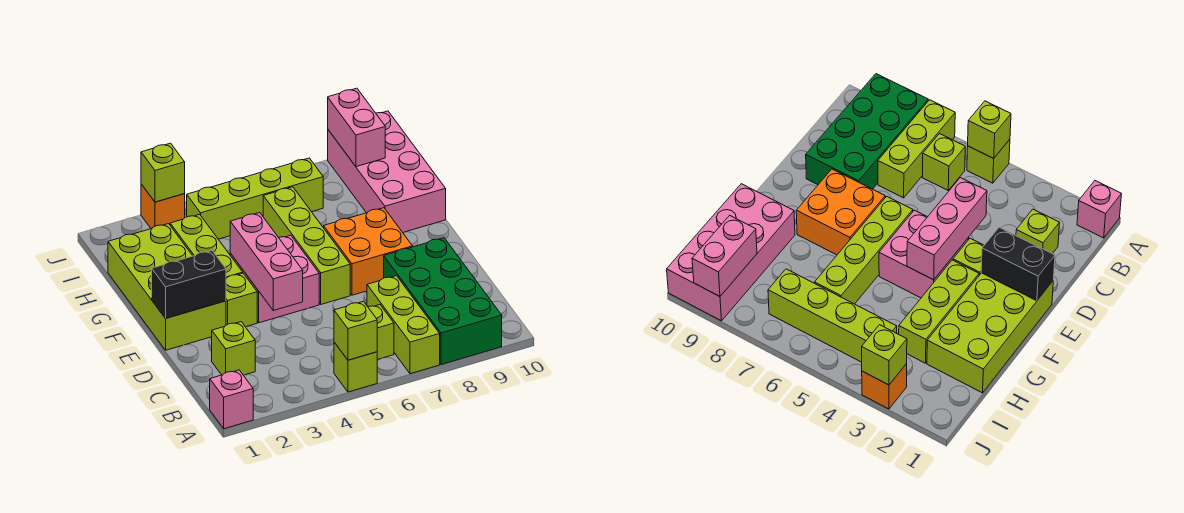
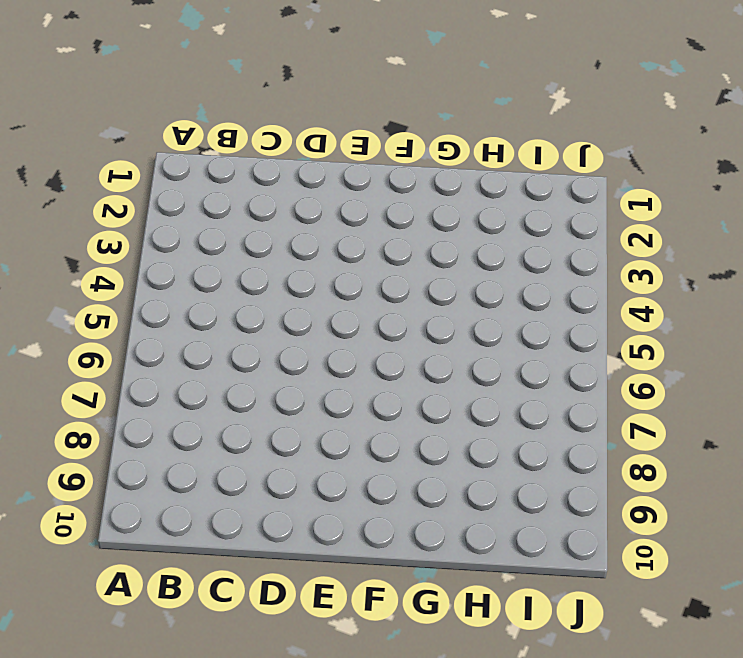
none -> pink brick A1 level 1
none -> lime brick A5 level 1
none -> lime brick A7:C7 level 1

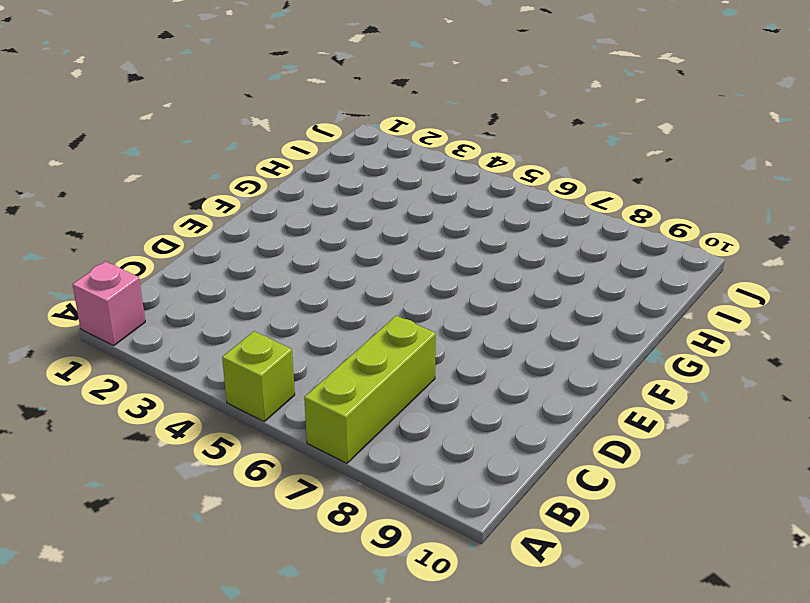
none -> green brick A8:D9 level 1
none -> lime brick B6 level 1
none -> lime brick C2 level 1

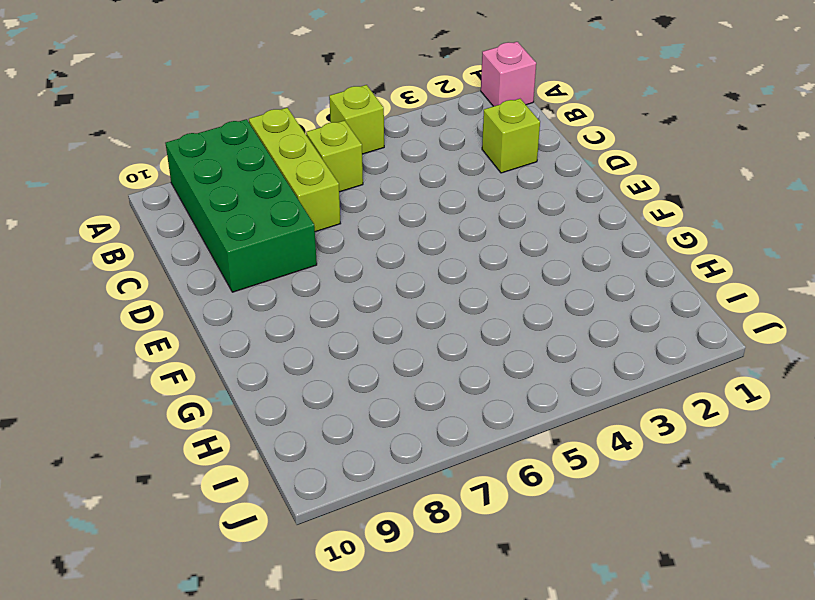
none -> lime brick E1:H2 level 1
none -> lime brick E3 level 1
none -> pink brick E4:F5 level 1

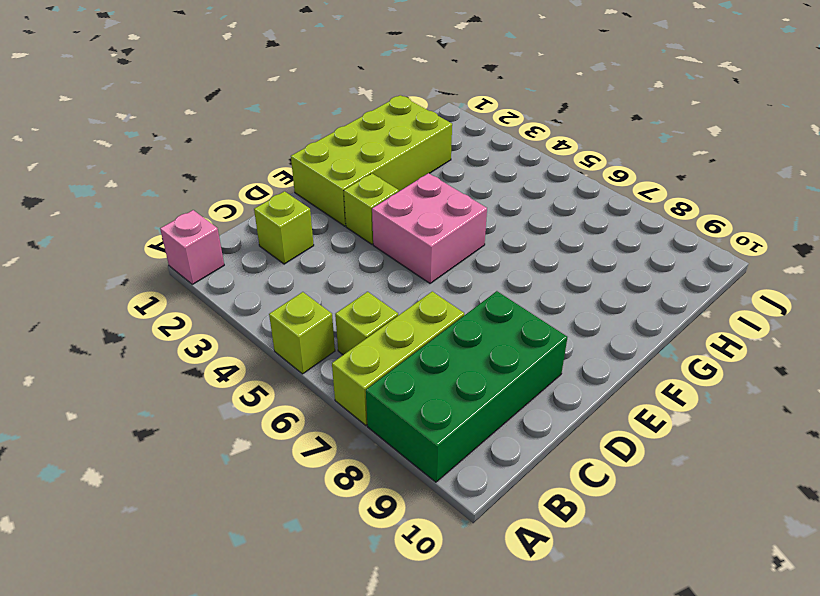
none -> lime brick E6:H6 level 1
none -> orange brick E7:F8 level 1
none -> lime brick F3:H3 level 1

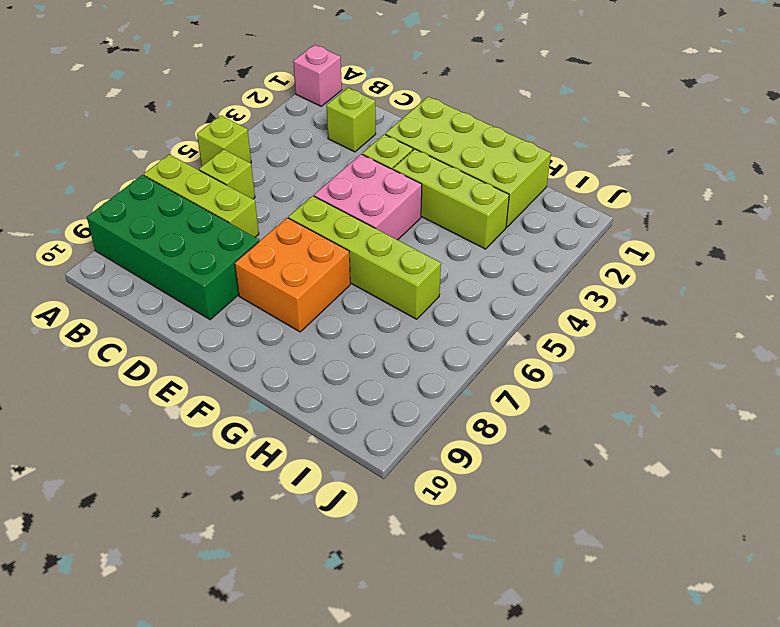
none -> pink brick G9:J10 level 1
none -> lime brick I4:I7 level 1
none -> orange brick J3 level 1

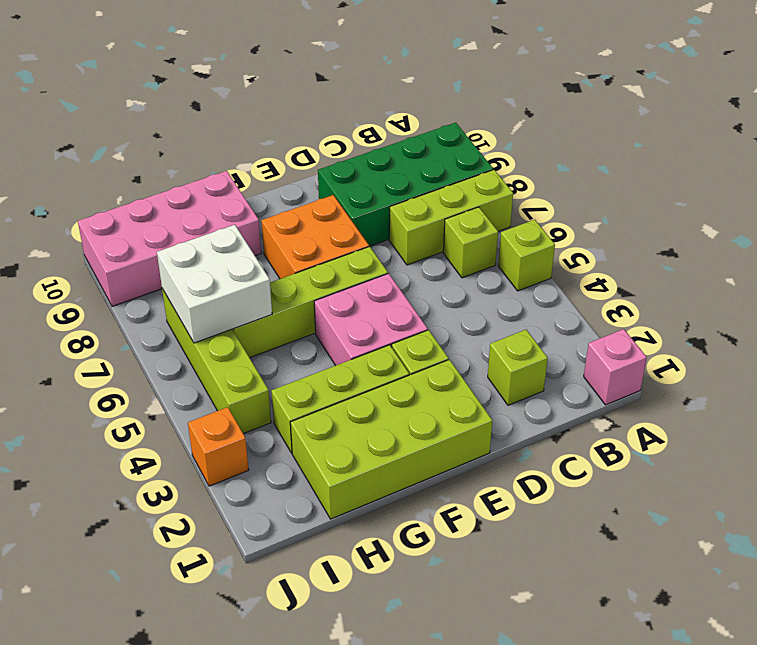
white brick H6:I7 level 2 -> none
none -> lime brick A5 level 2
none -> pink brick D4:F4 level 2
none -> black brick E1:E2 level 2

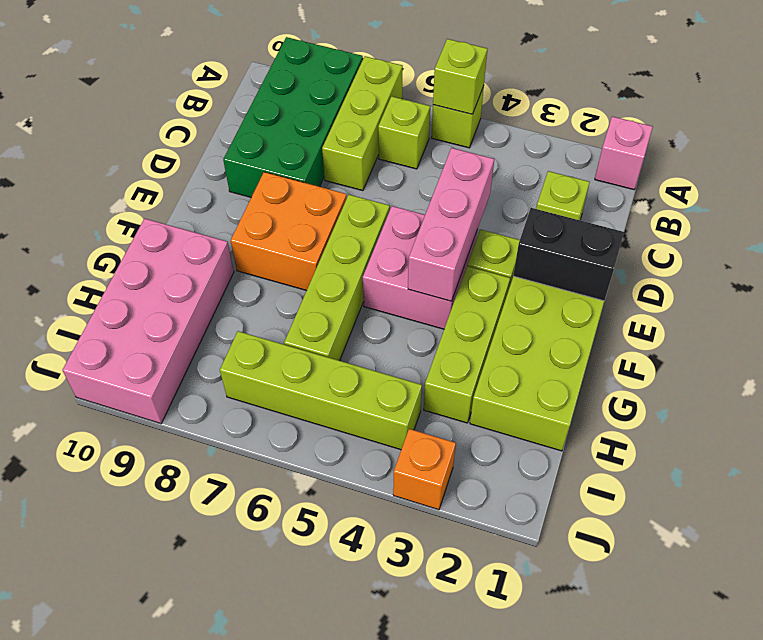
none -> pink brick I9:J9 level 2
none -> lime brick J3 level 2

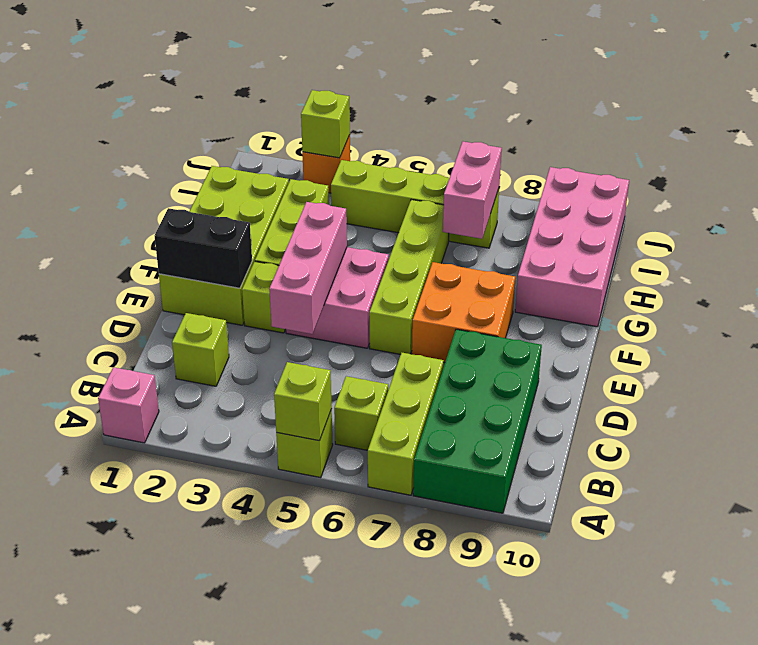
pink brick H7:I7 level 2 -> pink brick I9:J9 level 2

